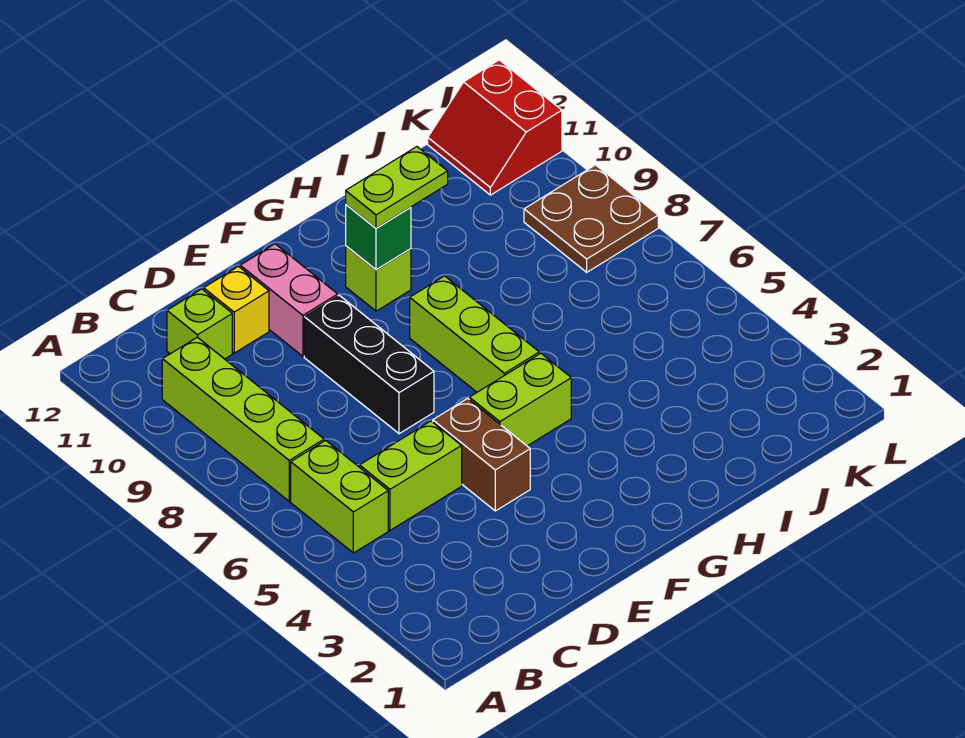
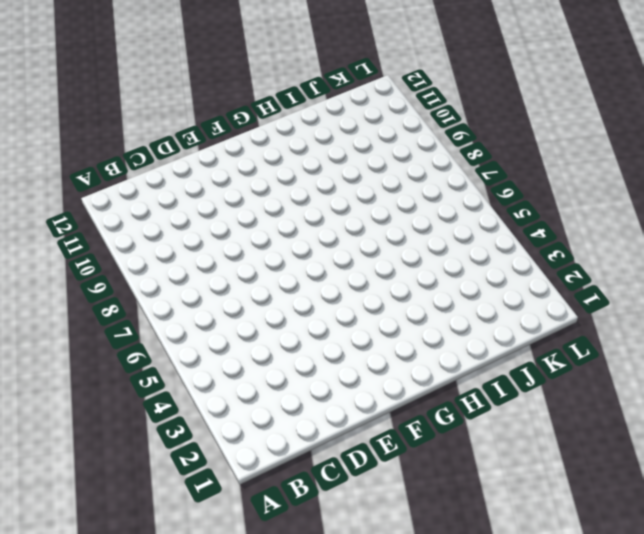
none -> lime brick B5:B6 level 1
none -> lime brick B7:B10 level 1
none -> lime brick C5:D5 level 1

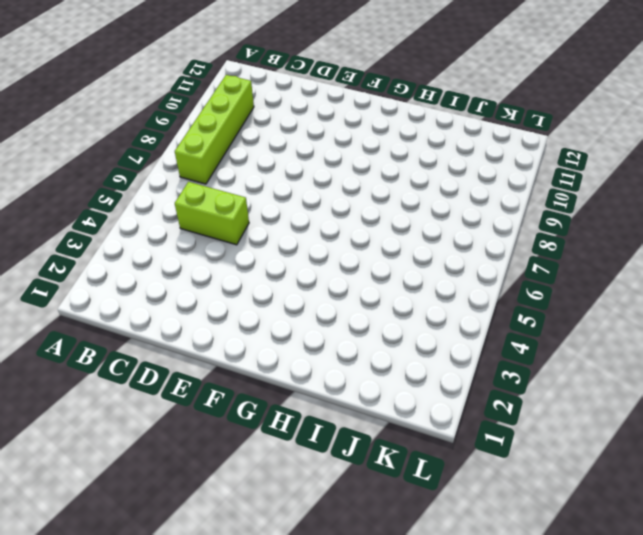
none -> lime brick B5:B6 level 1
none -> lime brick C11 level 1
none -> yellow brick D11 level 1

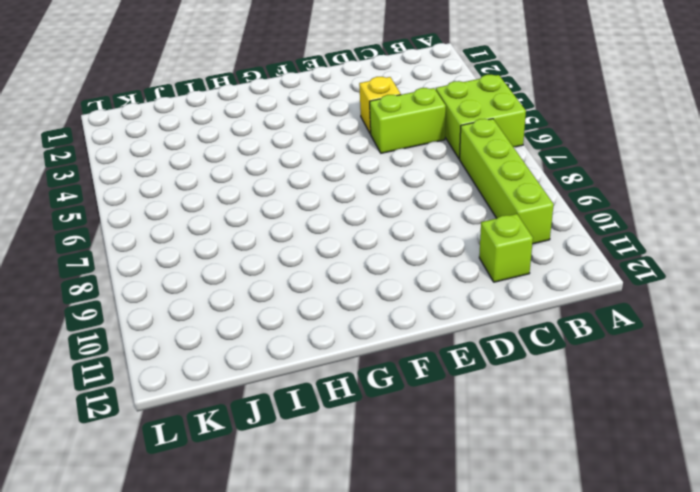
lime brick A5:B6 level 1 -> lime brick B5:B6 level 1
yellow brick D4 level 1 -> yellow brick D11 level 1
none -> brown brick E4:E5 level 1
none -> black brick E7:E9 level 1
none -> pink brick E10:E11 level 1

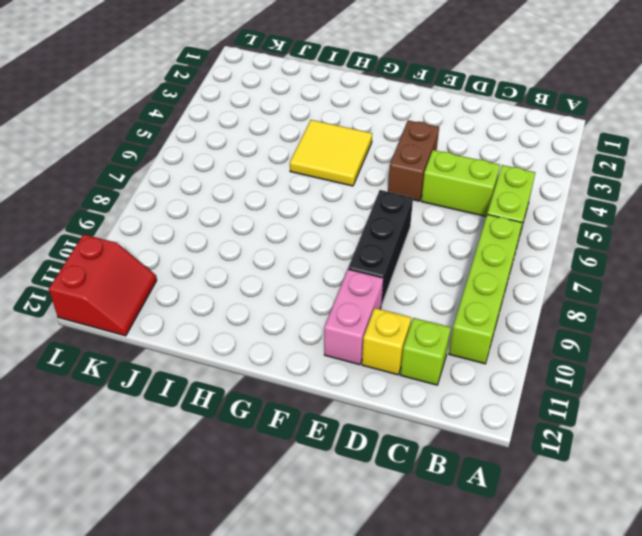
yellow tile G4:H5 level 1 -> lime brick F5:G5 level 1
none -> lime brick G6:G8 level 1
none -> lime brick G10 level 1
none -> brown plate K8:L9 level 1

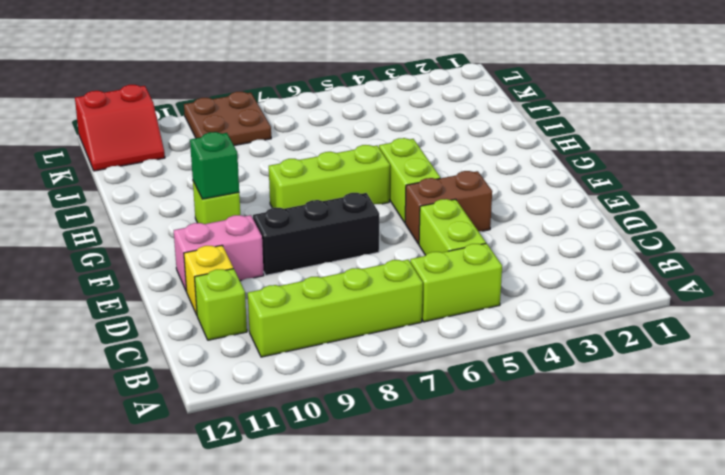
none -> lime plate G10:H10 level 3

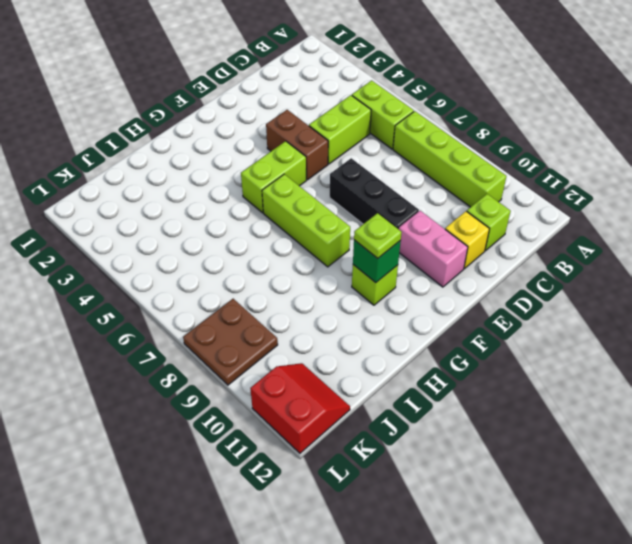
lime plate G10 level 3 -> lime plate G10:H10 level 3

